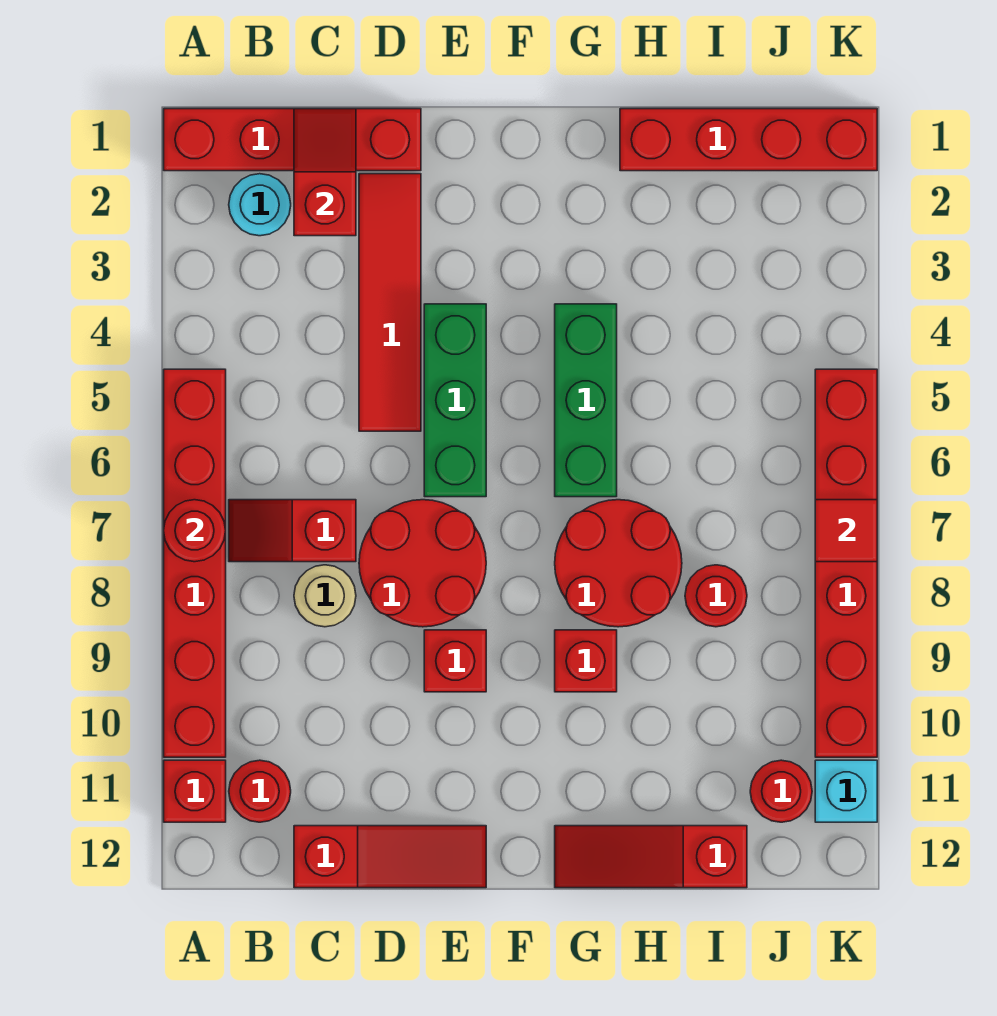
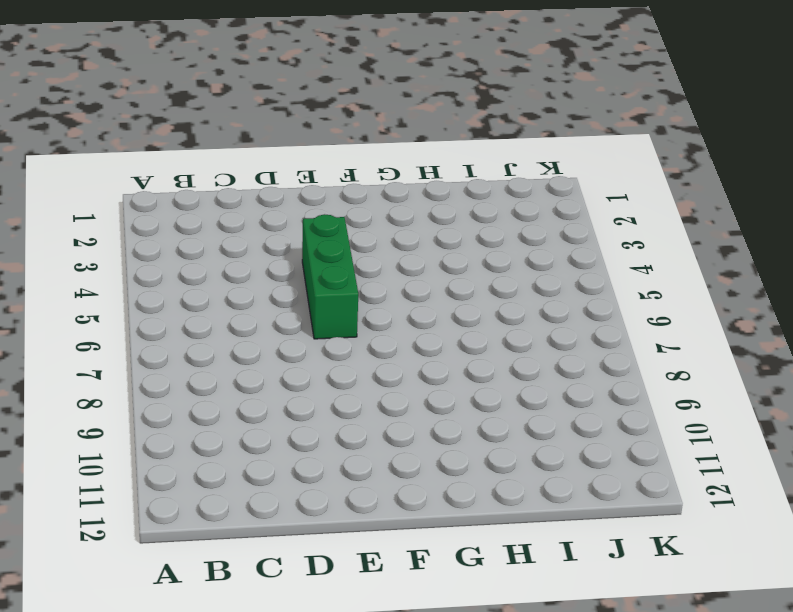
none -> red brick A1:D1 level 1
none -> red brick A5:A10 level 1
none -> red brick A11 level 1

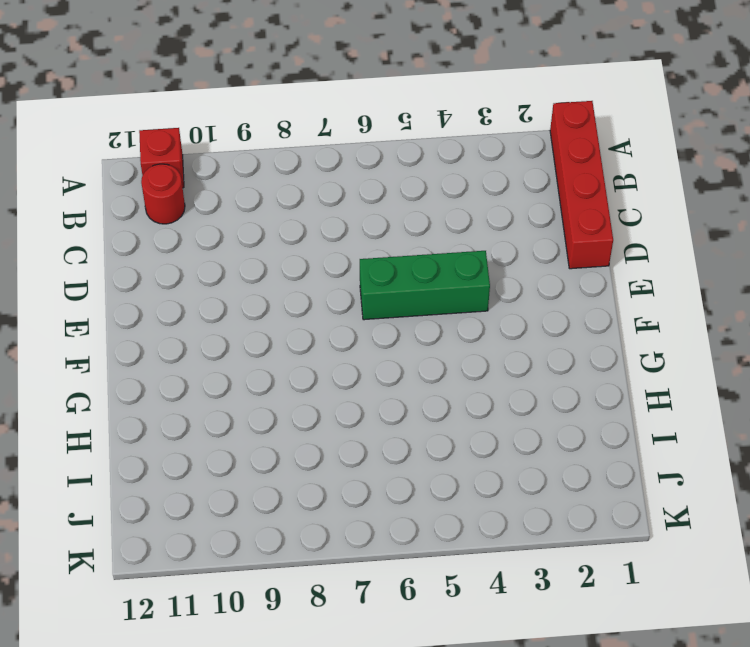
none -> red brick A5:A10 level 1
none -> cyan round brick B2 level 1
none -> red slope B7:C7 level 1 top C

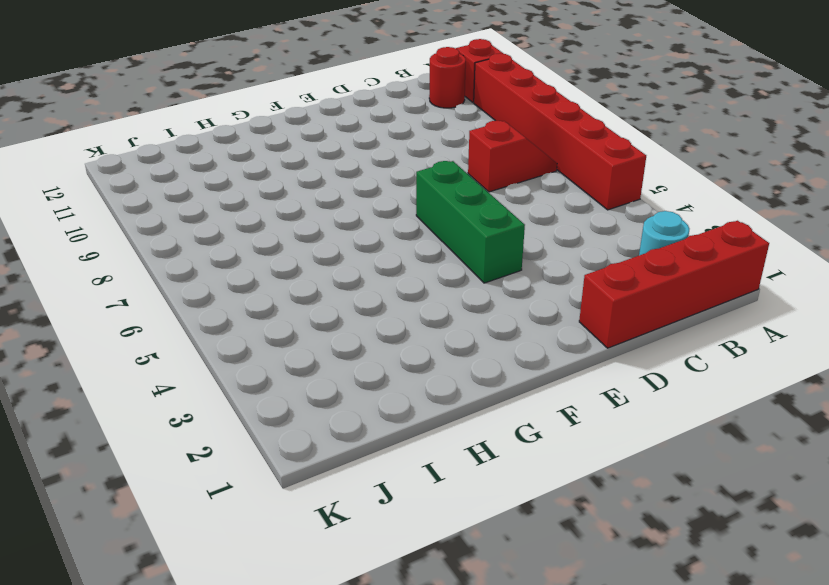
none -> tan round brick C8 level 1
none -> red slope C12:E12 level 1 top C
none -> red tile D2:D5 level 1

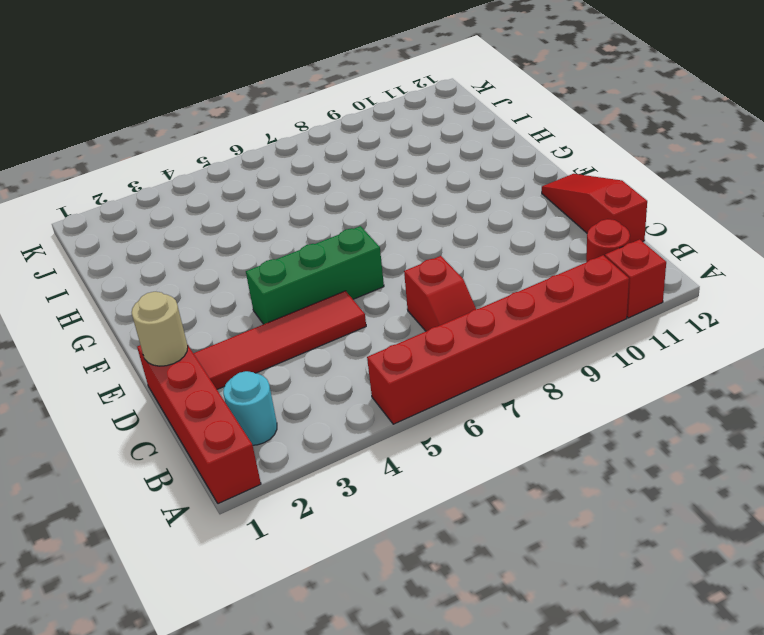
tan round brick D1 level 2 -> tan round brick C8 level 1
none -> red round brick D7:E8 level 1
none -> red brick E9 level 1
none -> green brick G4:G6 level 1

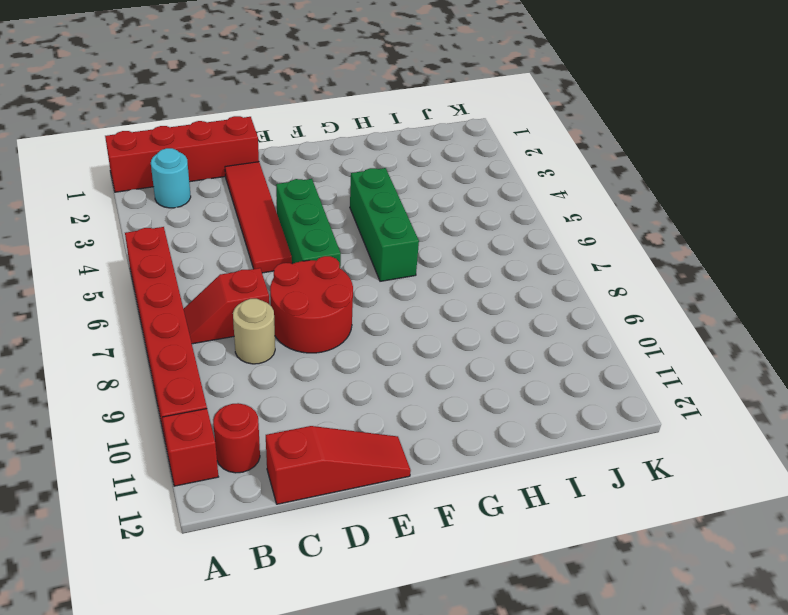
none -> red brick E9 level 1
none -> red round brick G7:H8 level 1
none -> red brick G9 level 1

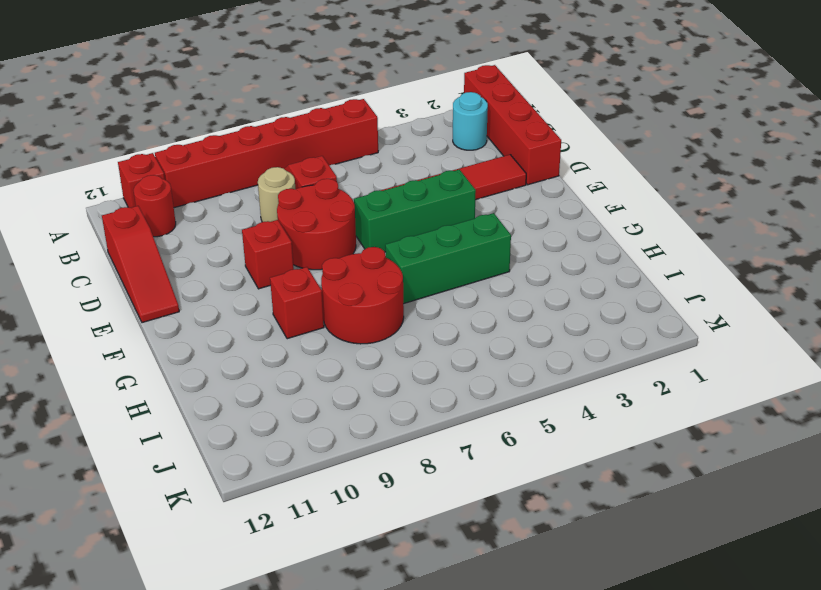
none -> red slope G12:I12 level 1 top I
none -> red brick H1:K1 level 1
none -> red round brick I8 level 1

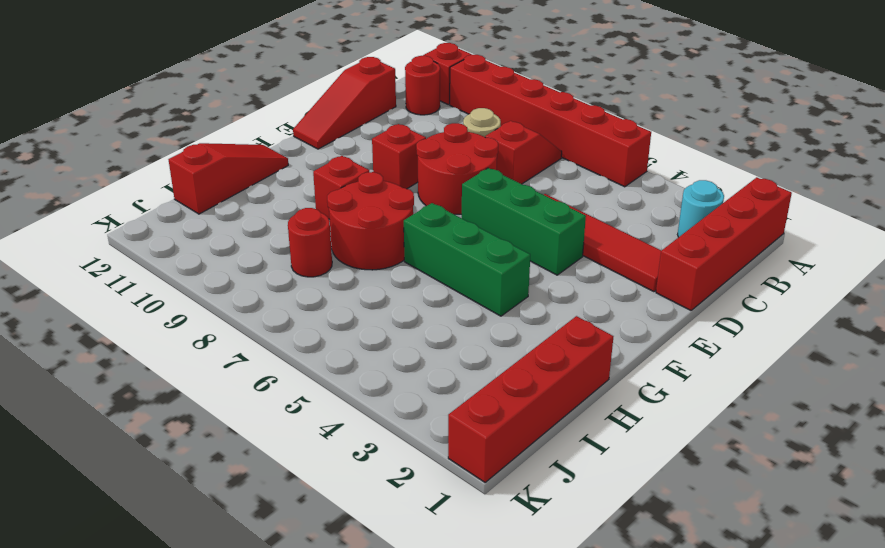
none -> red round brick J11 level 1
none -> red brick K5:K10 level 1
none -> cyan brick K11 level 1

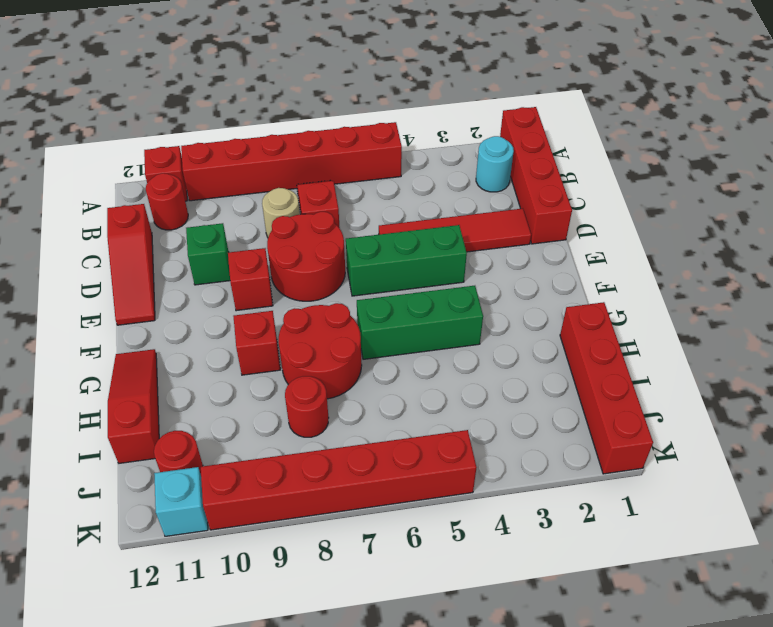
green brick D10 level 1 -> none
none -> red round brick A7 level 2
none -> red slope C1:C2 level 2 top 2
none -> red tile K7 level 2

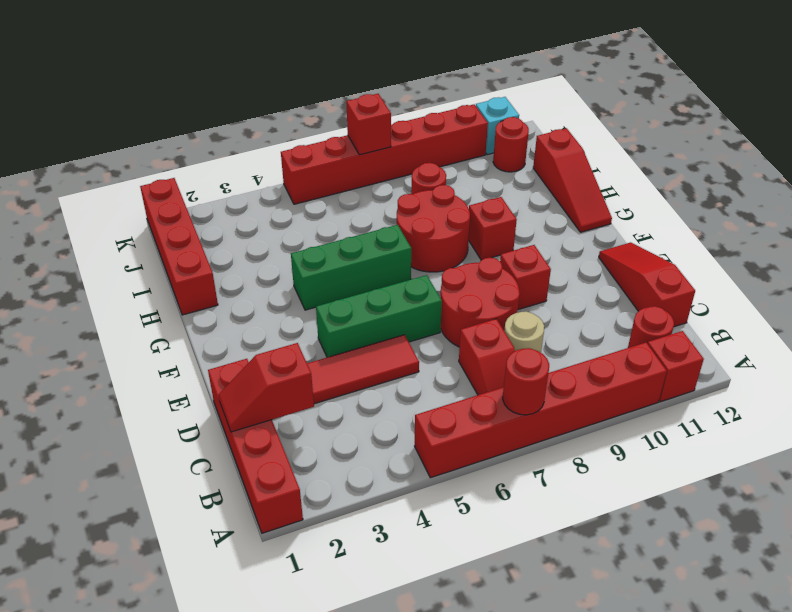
red brick K7 level 2 -> red tile K7 level 2
none -> cyan round brick B2 level 1

